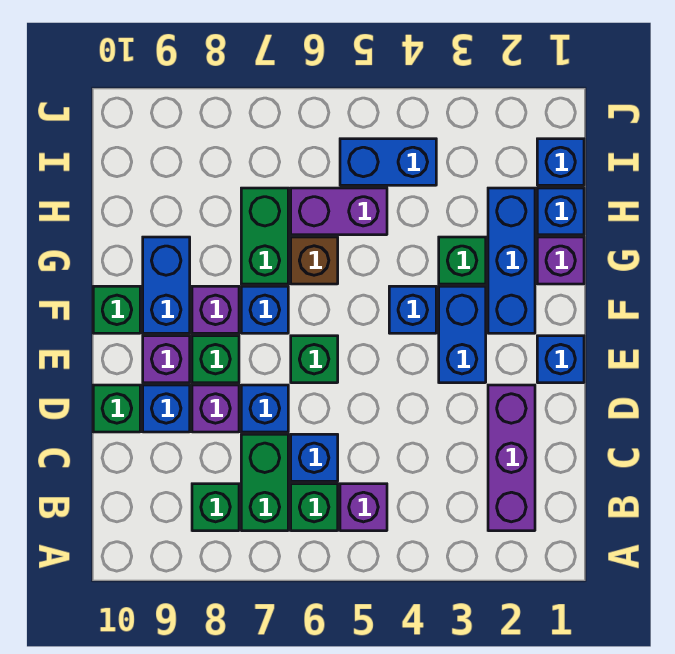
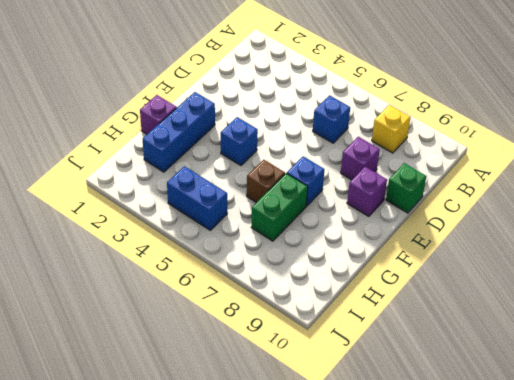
yellow brick B8 level 1 -> green brick B8 level 1
none -> purple brick B2:D2 level 1
none -> purple brick B5 level 1
none -> green brick B6 level 1

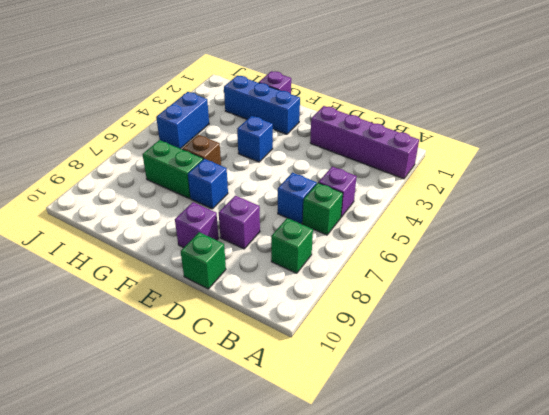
purple brick A2:D2 level 1 -> purple brick B2:D2 level 1
none -> green brick B7:C7 level 1
none -> blue brick D7 level 1
none -> blue brick D9 level 1

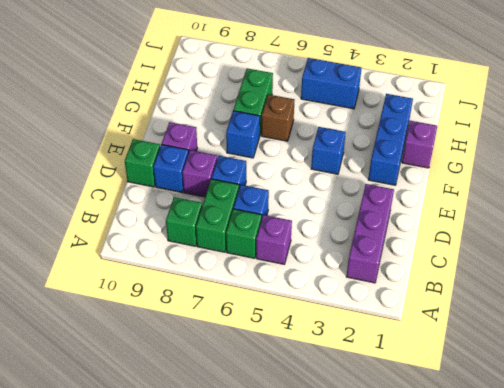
none -> blue brick E1 level 1
none -> blue brick E3:F3 level 1
none -> green brick E6 level 1

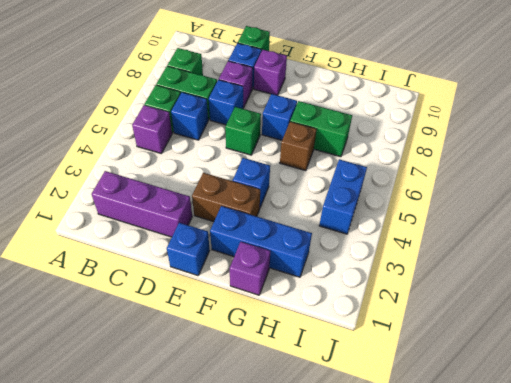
brown brick E3:F3 level 1 -> blue brick E3:F3 level 1
none -> green brick E8 level 1
none -> purple brick F8 level 1
none -> blue brick F9:G9 level 1

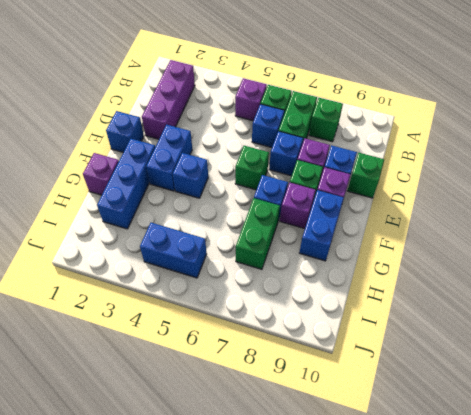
none -> green brick F10 level 1
none -> green brick G3 level 1
none -> brown brick G6 level 1

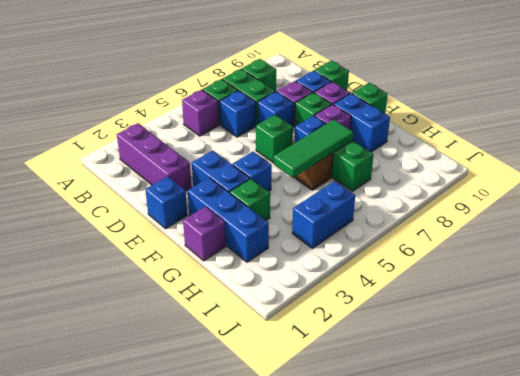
green tile G5:G7 level 2 -> none
none -> blue brick H1 level 1
none -> purple brick H5:H6 level 1
none -> blue brick I1 level 1

